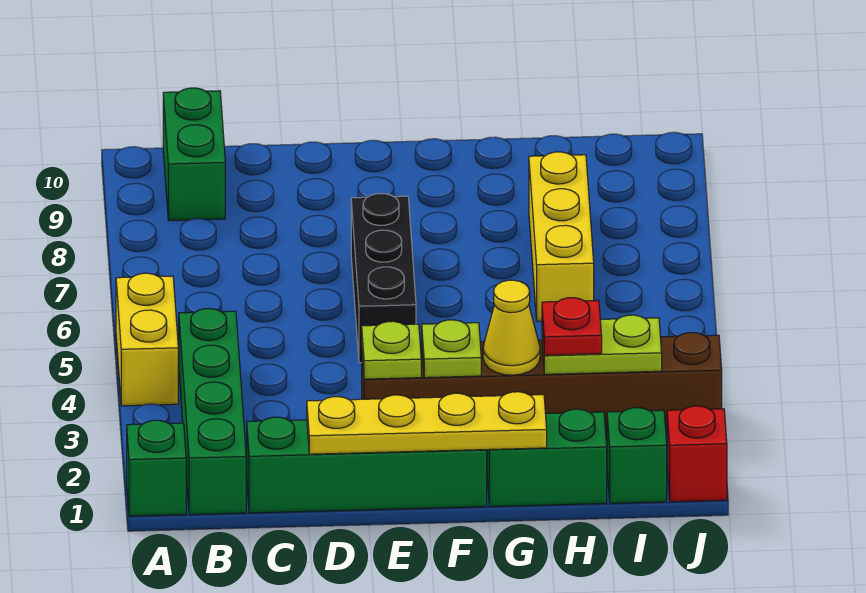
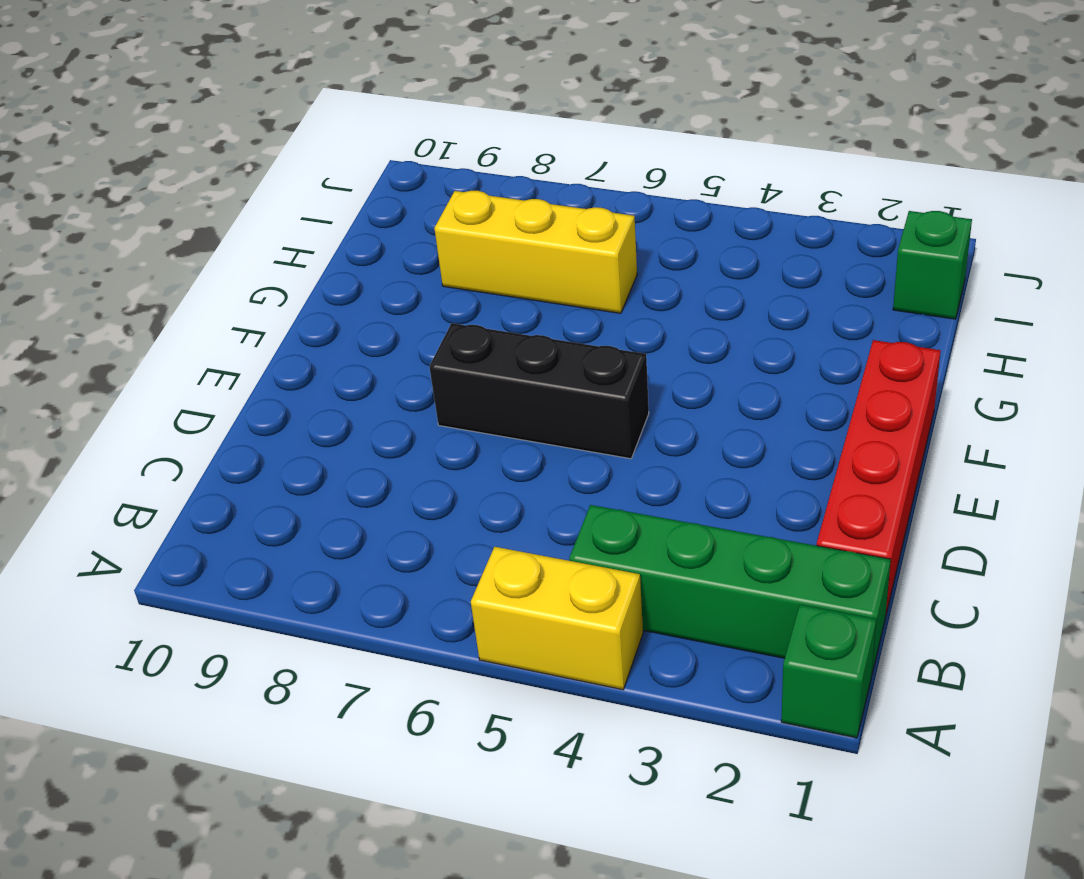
red brick C1:F1 level 1 -> green brick C1:F1 level 1
none -> green brick B9:B10 level 1
none -> brown brick E3:J3 level 1
none -> green brick G1:H1 level 1

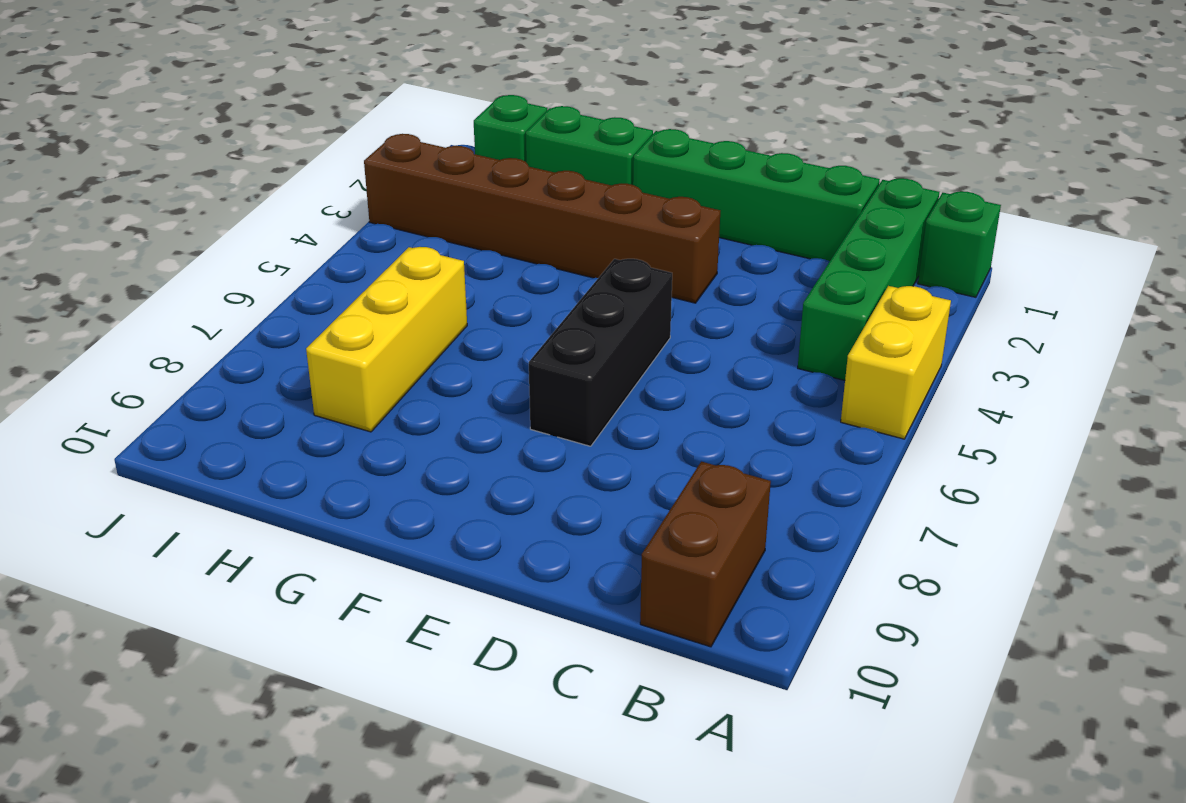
brown brick B9:B10 level 1 -> green brick B9:B10 level 1
none -> red brick J1 level 1
none -> yellow plate D1:G1 level 2
none -> lime plate E3 level 2

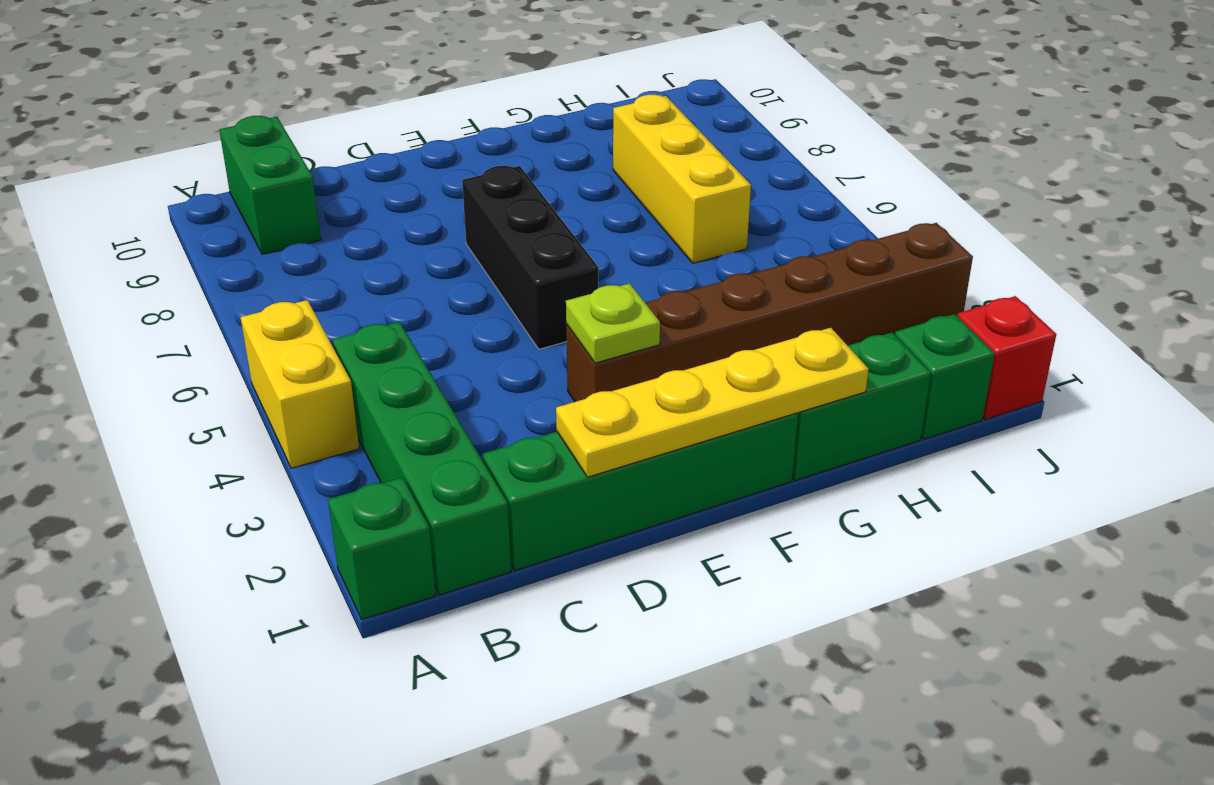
none -> lime plate F3 level 2
none -> yellow cone G3 level 2
none -> lime plate H3:I3 level 2

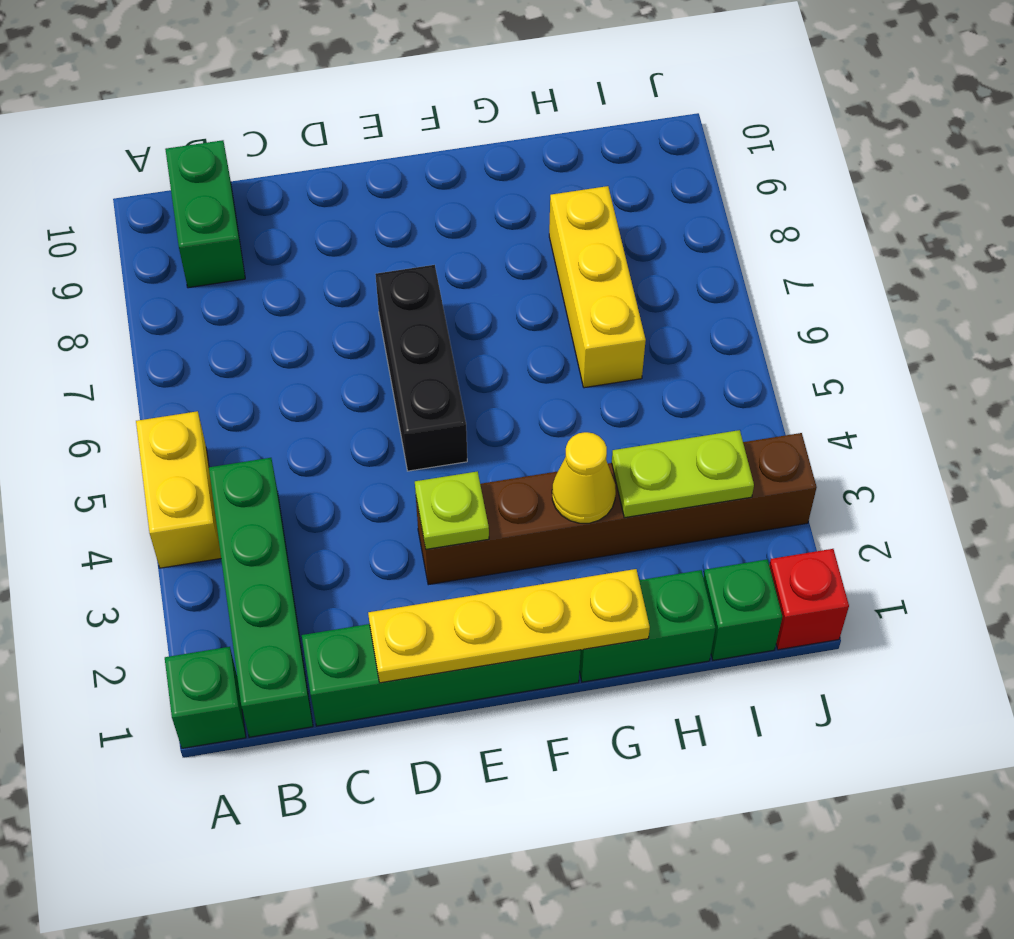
none -> lime plate F3 level 2
none -> red plate H3 level 3

